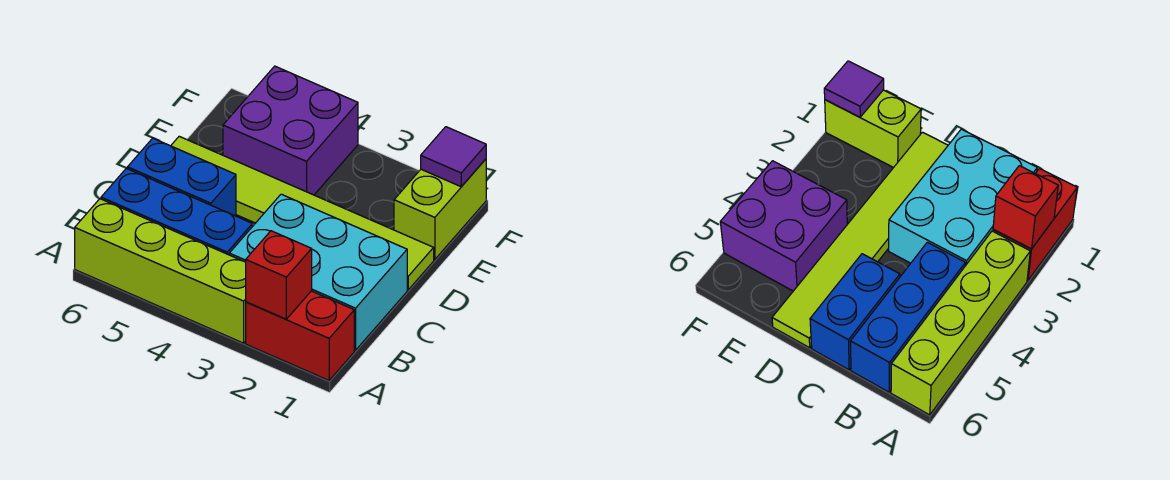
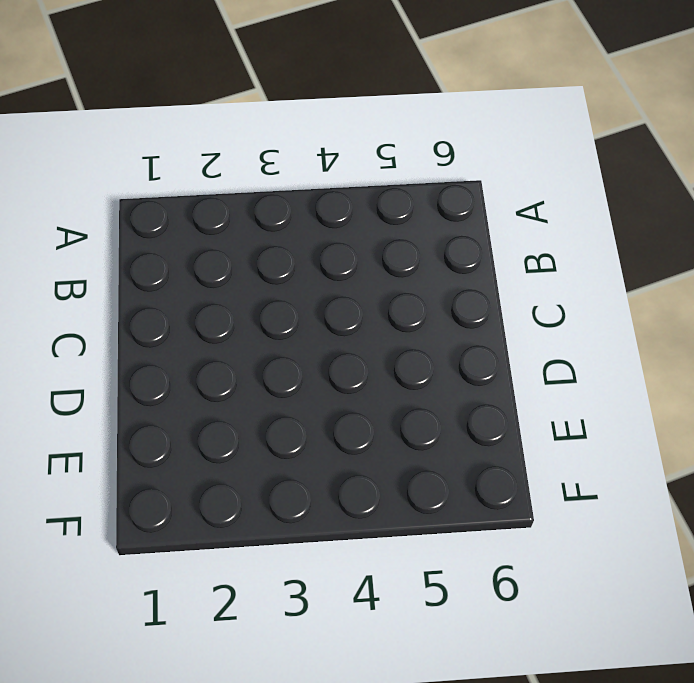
none -> red brick A1:A2 level 1
none -> lime brick A3:A6 level 1

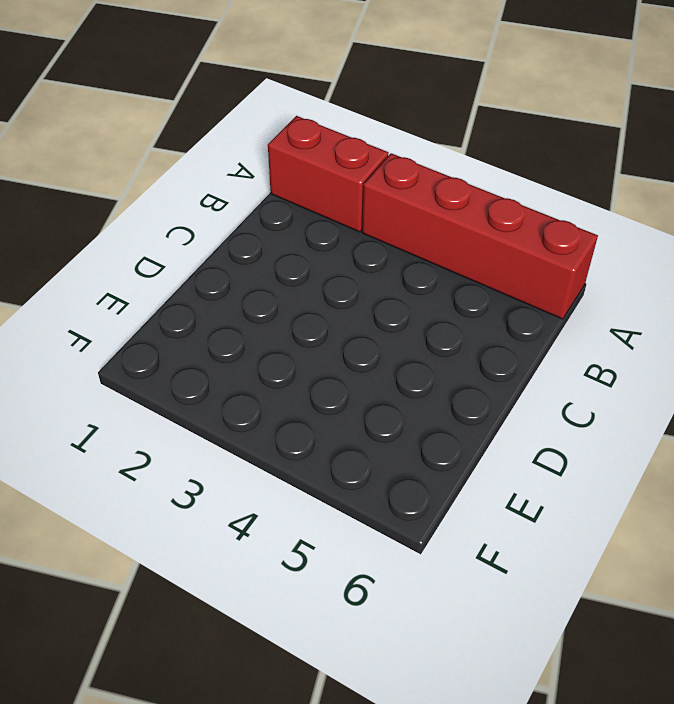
red brick A3:A6 level 1 -> lime brick A3:A6 level 1
none -> cyan brick B1:C3 level 1
none -> blue brick B4:B6 level 1

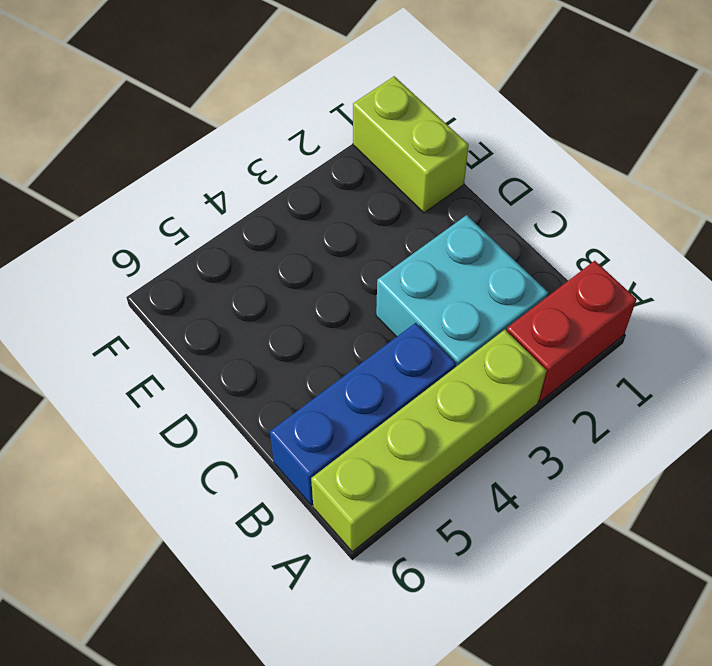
cyan brick B2:C3 level 1 -> cyan brick B1:C3 level 1
none -> blue brick C5:C6 level 1
none -> lime tile D1:D6 level 1

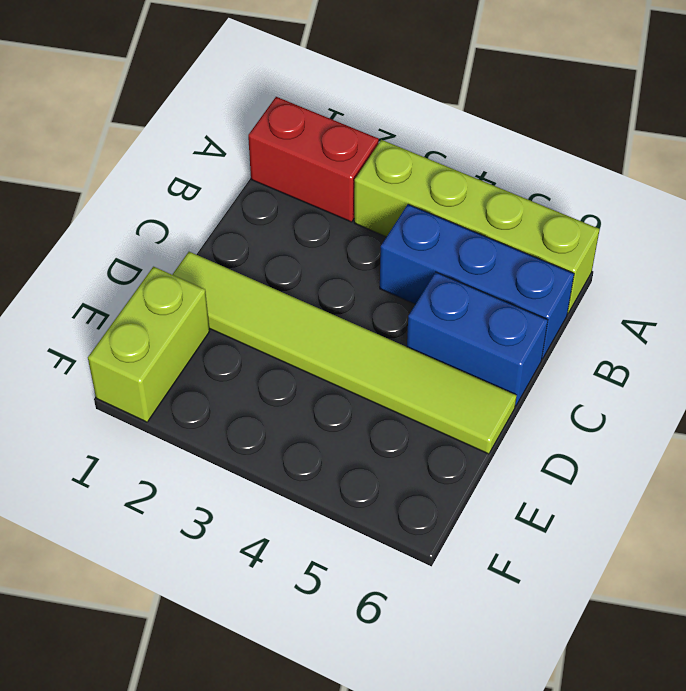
none -> cyan brick B1:C3 level 1
none -> purple brick E4:F5 level 1

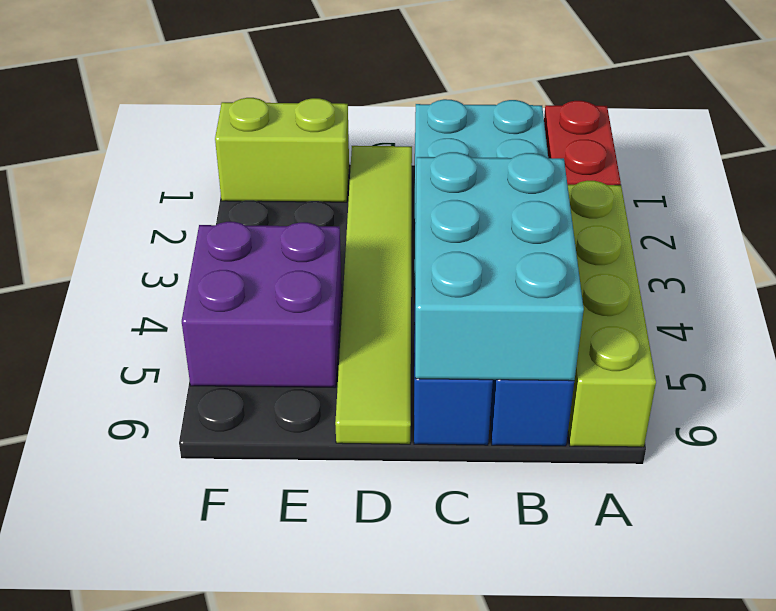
cyan brick B4:C6 level 2 -> none
none -> red brick A2 level 2
none -> purple tile F1 level 2

